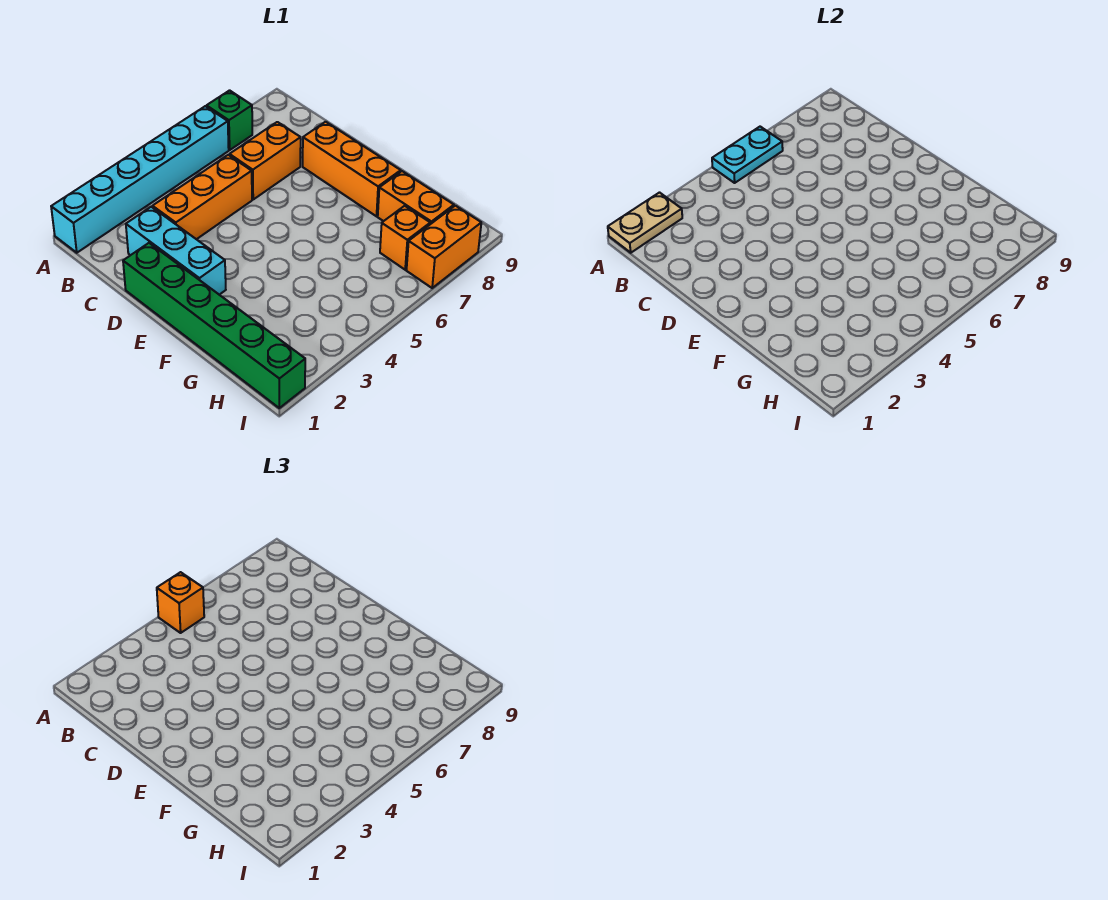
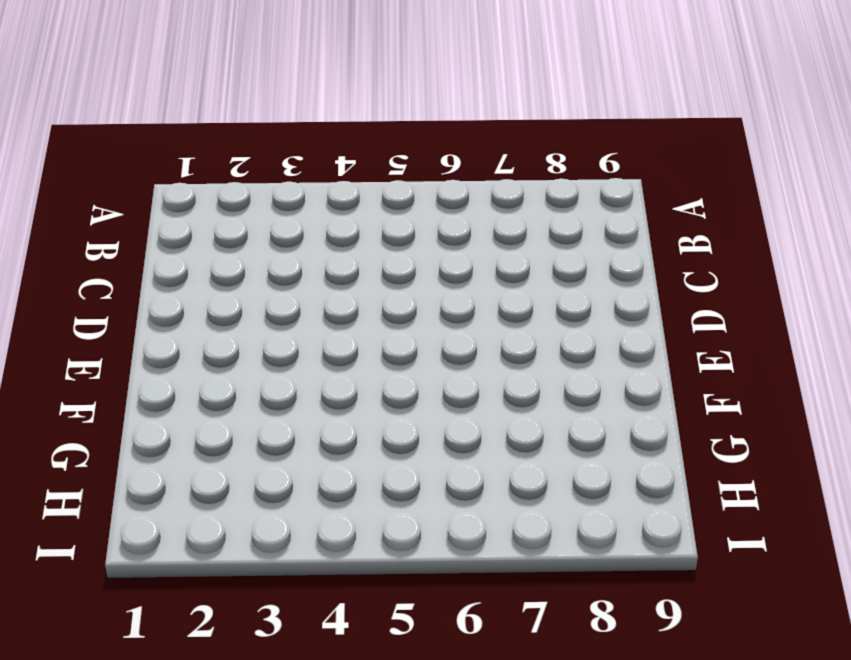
none -> cyan brick A1:A6 level 1
none -> green brick A7 level 1
none -> cyan brick C2:E2 level 1

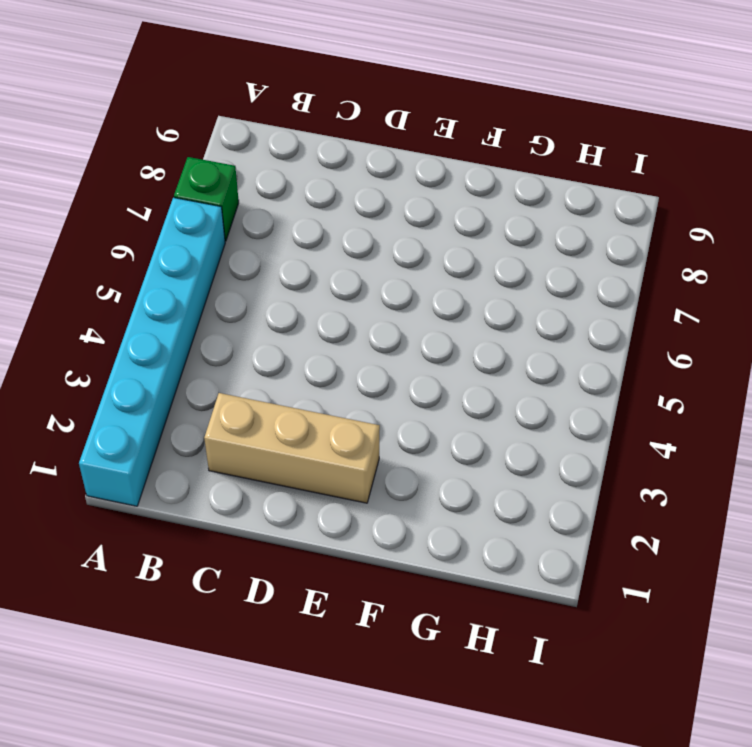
tan brick C2:E2 level 1 -> cyan brick C2:E2 level 1
none -> orange brick C3:C5 level 1
none -> orange brick C6:C7 level 1
none -> green brick D1:I1 level 1

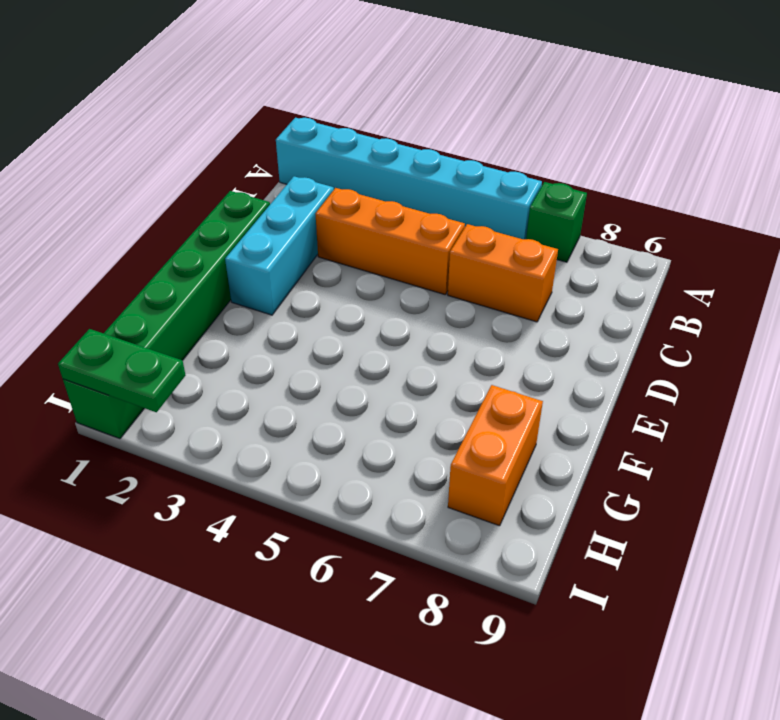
green plate I1:I2 level 2 -> none
none -> orange brick D8:F8 level 1
none -> orange brick H7 level 1
none -> orange brick I7:I8 level 1

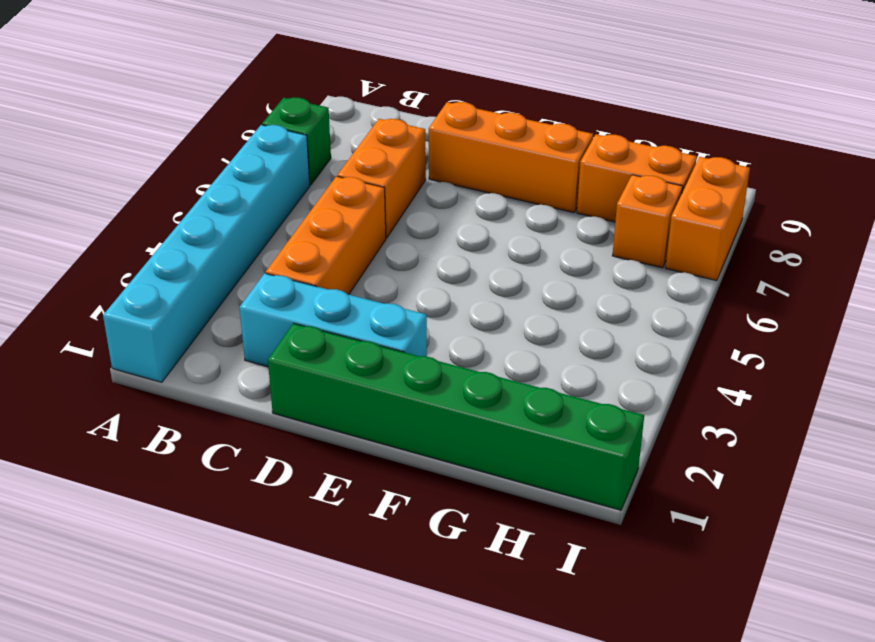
none -> tan plate A1:A2 level 2
none -> cyan plate A5:A6 level 2
none -> orange brick A5 level 3

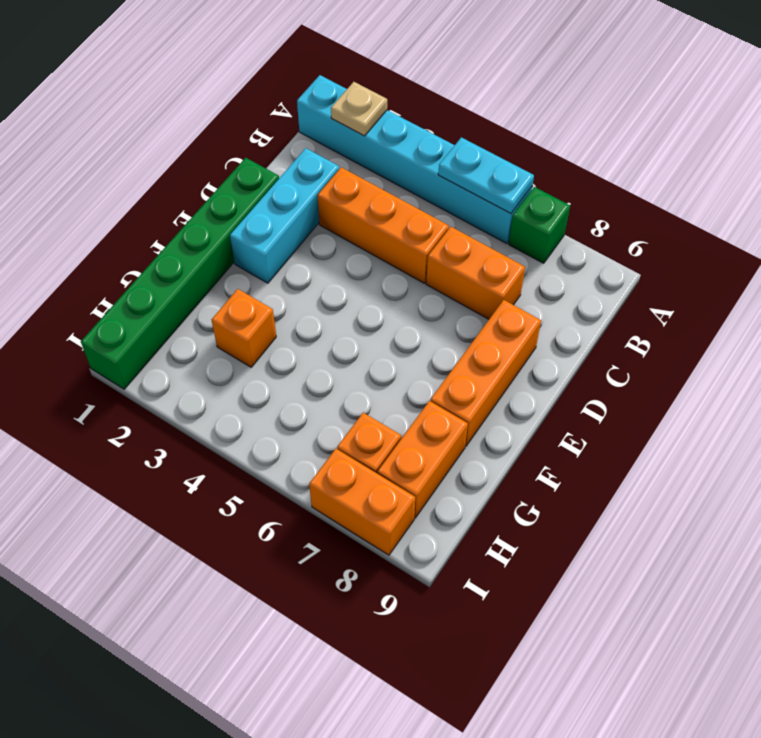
tan plate A2 level 2 -> tan plate A1:A2 level 2
orange brick G3 level 1 -> orange brick A5 level 3

